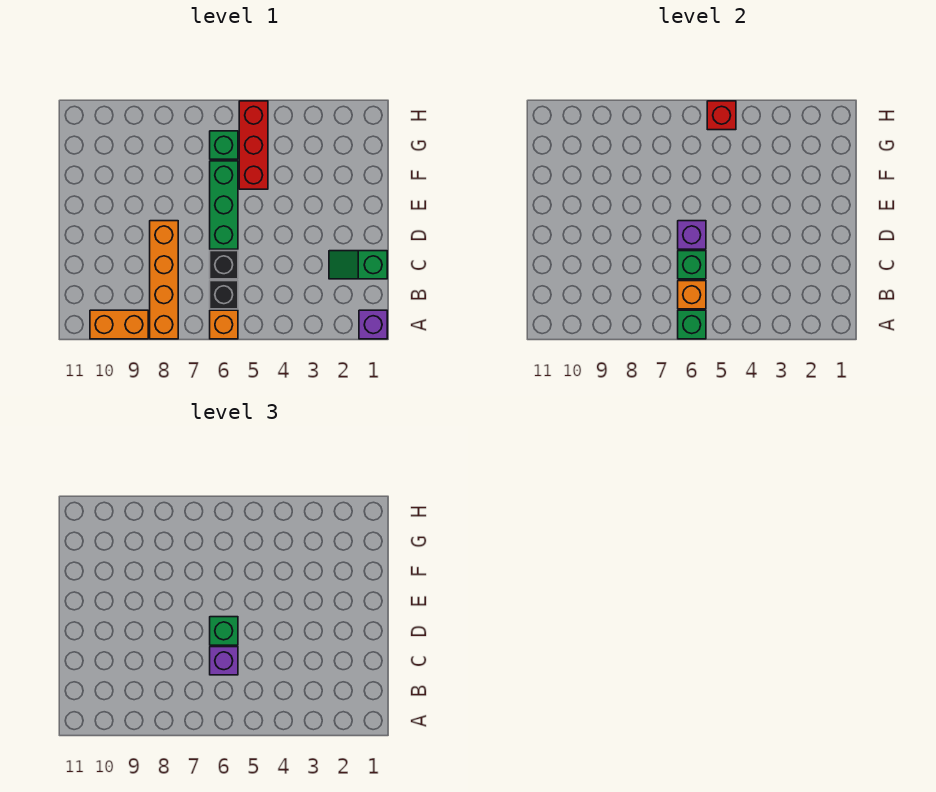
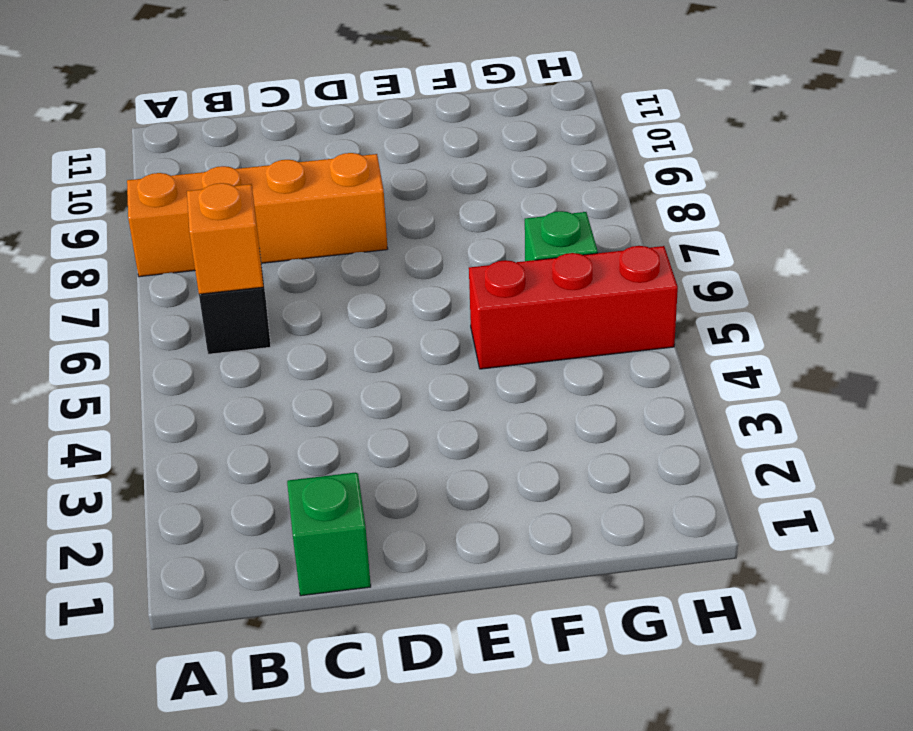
none -> purple brick A1 level 1
none -> orange brick A6 level 1
none -> orange brick A9:A10 level 1

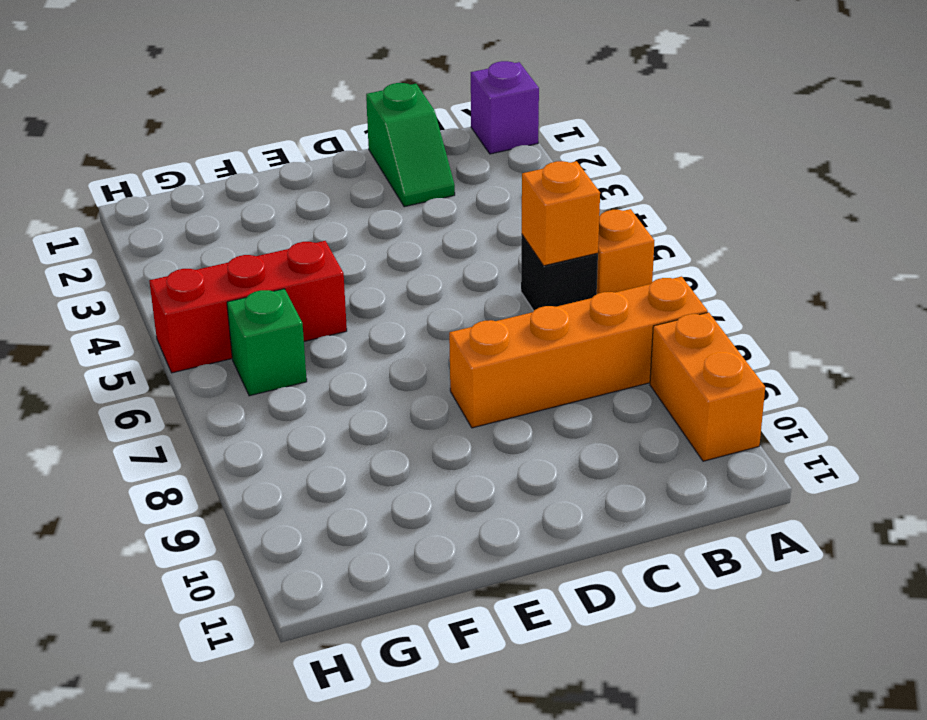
none -> black brick C6 level 1
none -> green brick D6:F6 level 1
none -> green brick A6 level 2

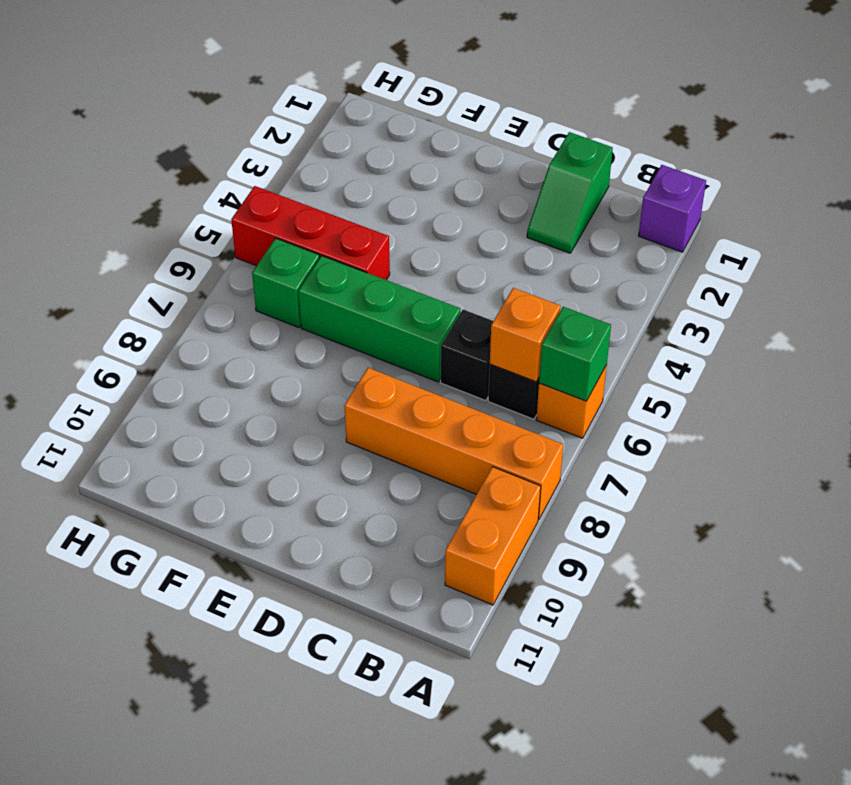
none -> green brick C6 level 2
none -> purple brick D6 level 2
none -> red brick H5 level 2

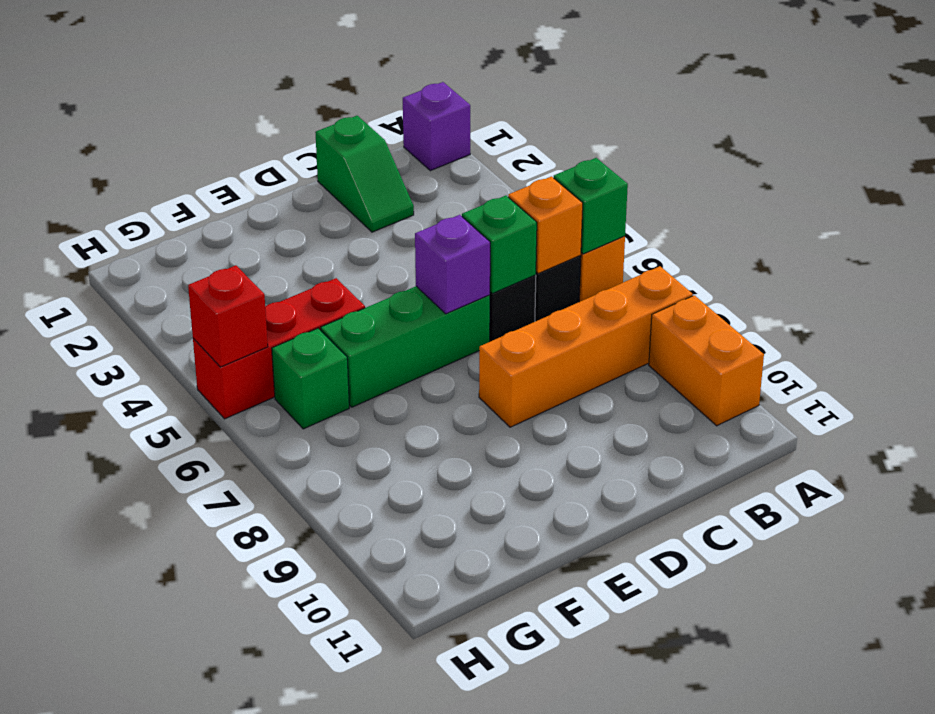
none -> purple brick C6 level 3
none -> green brick D6 level 3

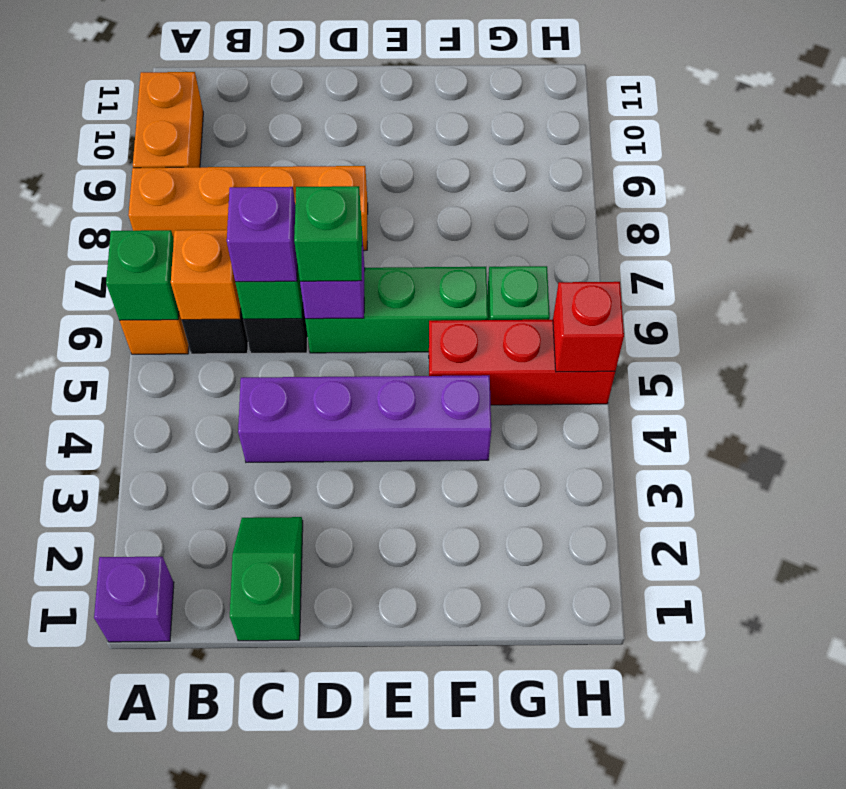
purple brick C4:F4 level 1 -> none

